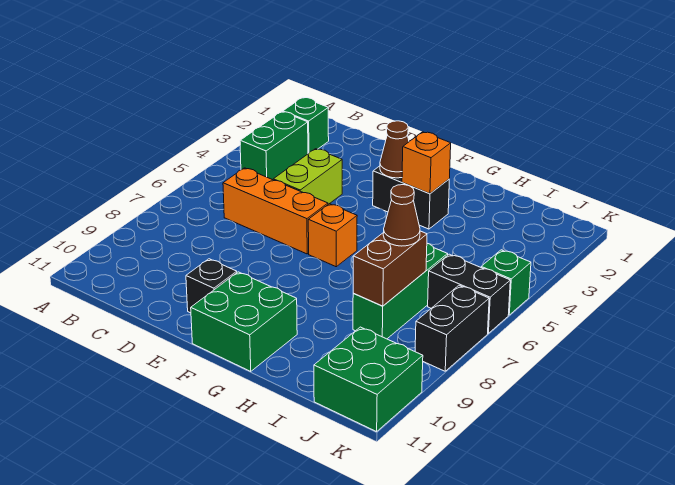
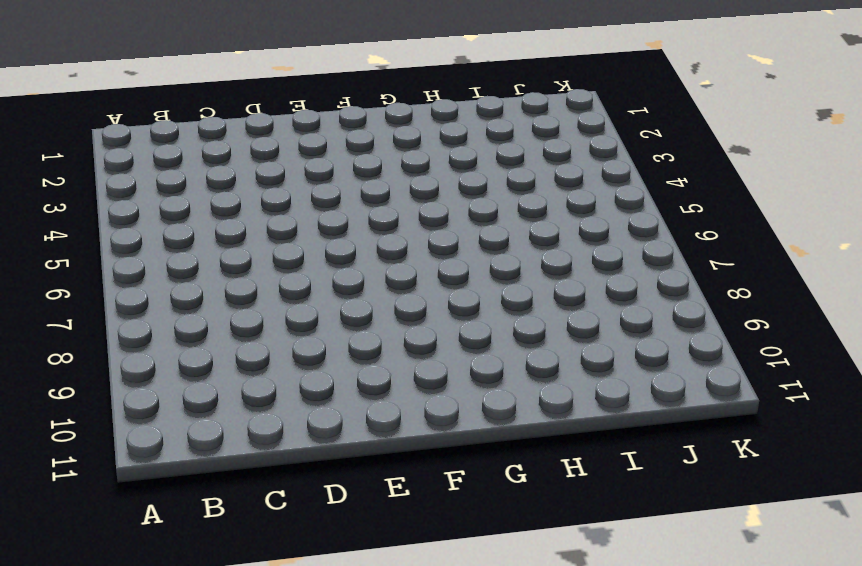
none -> green brick B2 level 1
none -> green brick B3:B4 level 1
none -> orange brick C6:E6 level 1

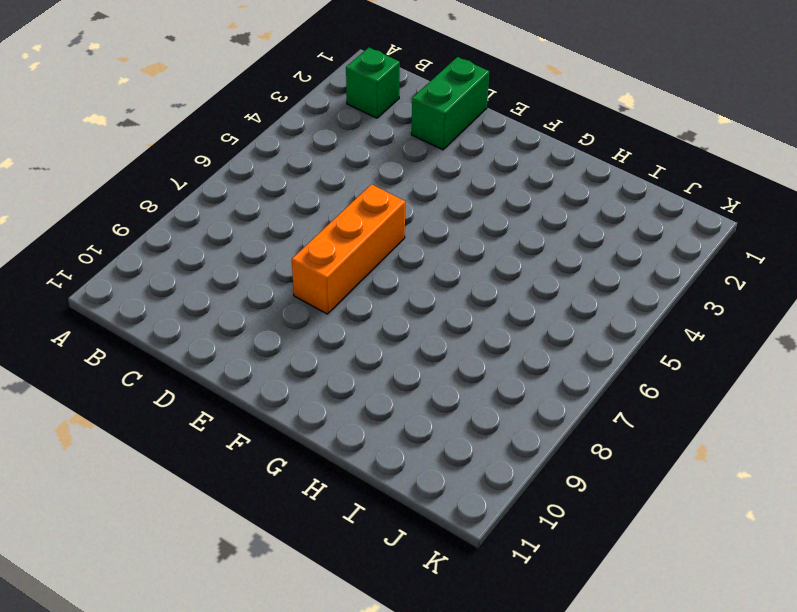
green brick D1:D2 level 1 -> green brick B3:B4 level 1
orange brick E6:E8 level 1 -> orange brick C6:E6 level 1
none -> lime brick D4:D5 level 1
none -> black brick E10 level 1
none -> black brick F3:G3 level 1

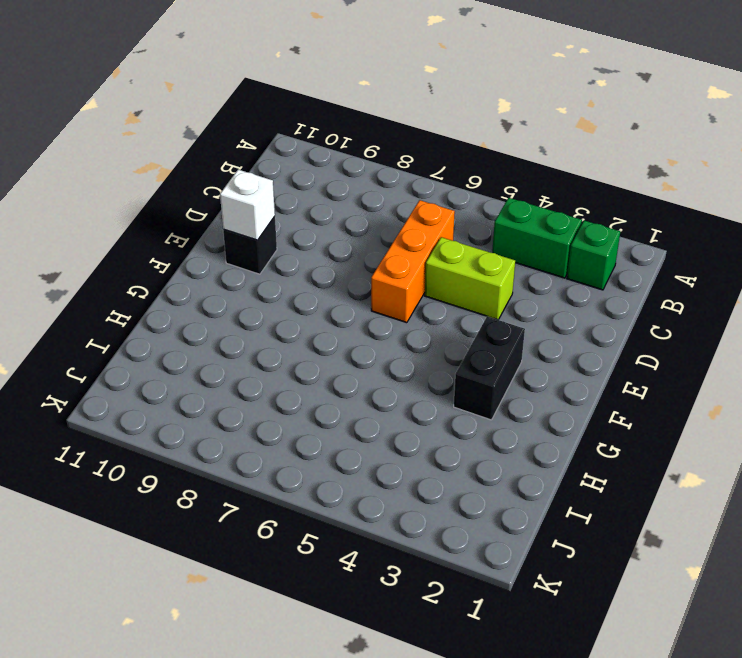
white brick E10 level 2 -> none
none -> orange brick F6 level 1
none -> green brick F10:G11 level 1
none -> green brick I6:I8 level 1

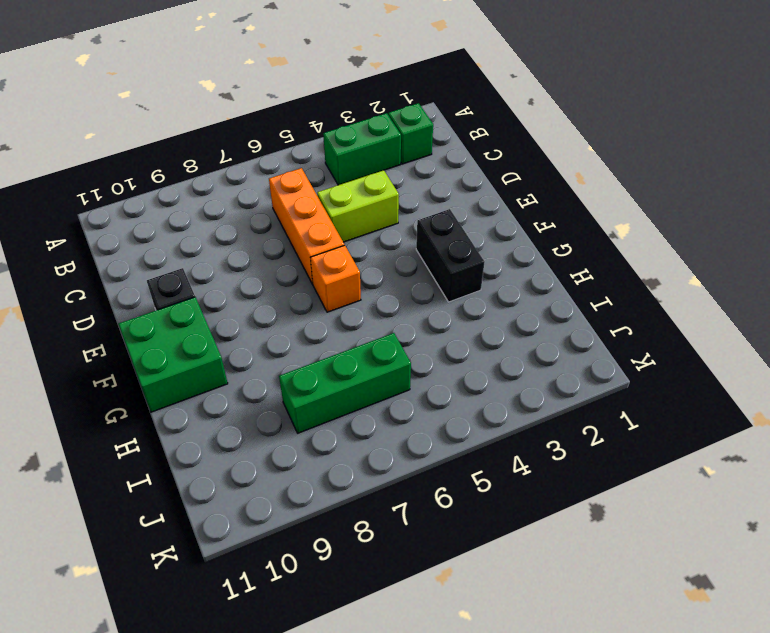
none -> black brick J6:K6 level 1
none -> green brick J10:K11 level 1
none -> green brick K5 level 1

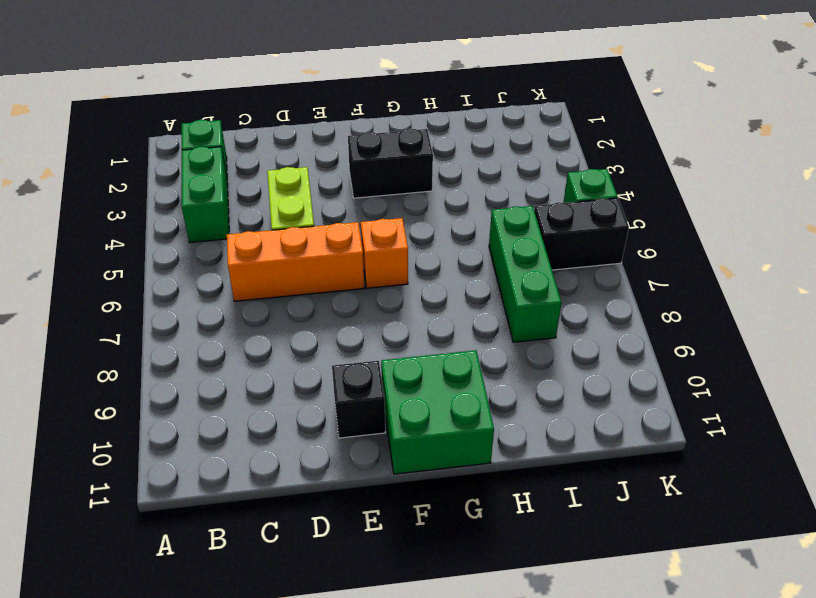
none -> green brick J10:K11 level 1
none -> black brick K7:K8 level 1
none -> brown cone F3 level 2

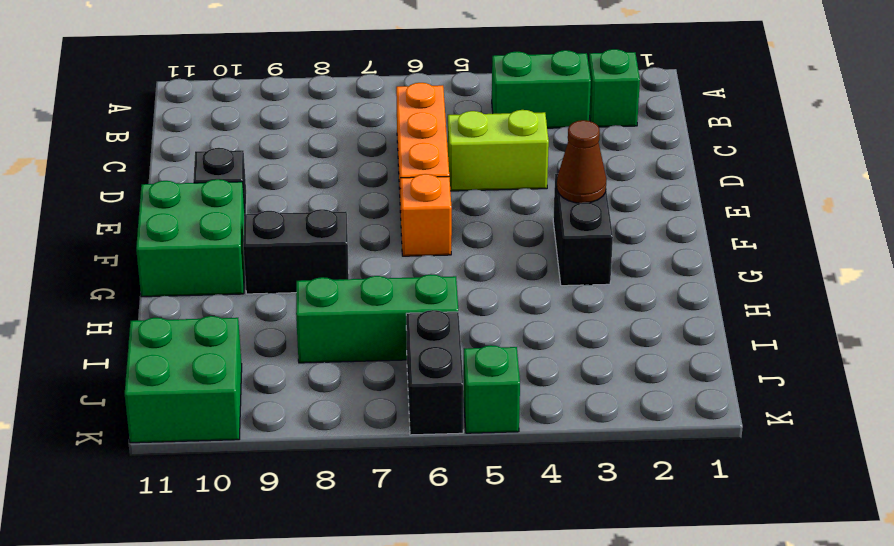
black brick G8:G9 level 1 -> black brick K7:K8 level 1
none -> orange brick G3 level 2
none -> brown brick I7:I8 level 2
none -> brown cone I7 level 3

